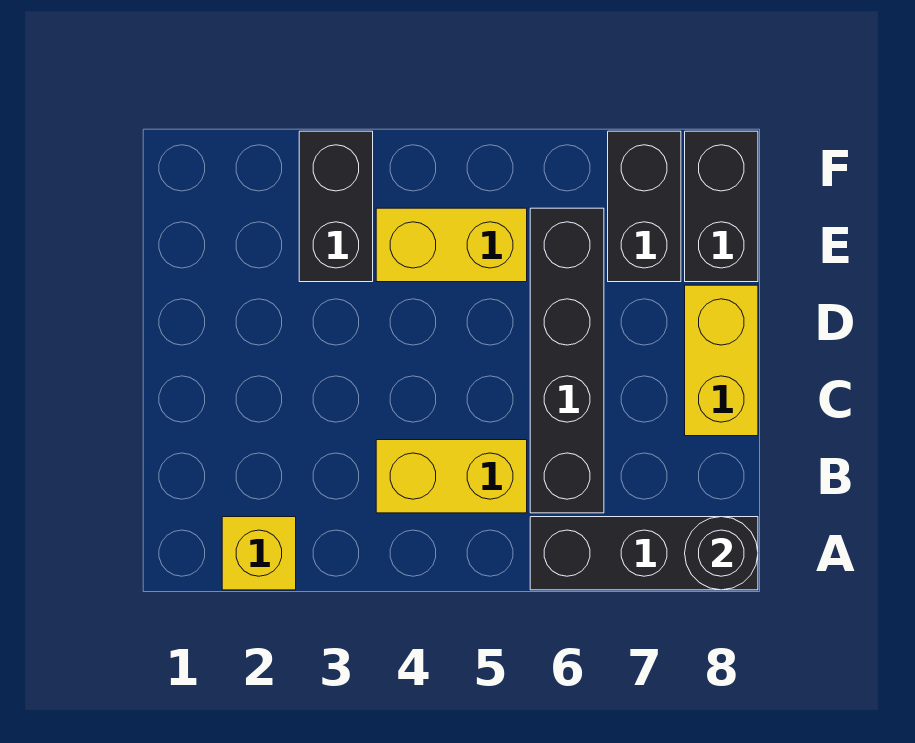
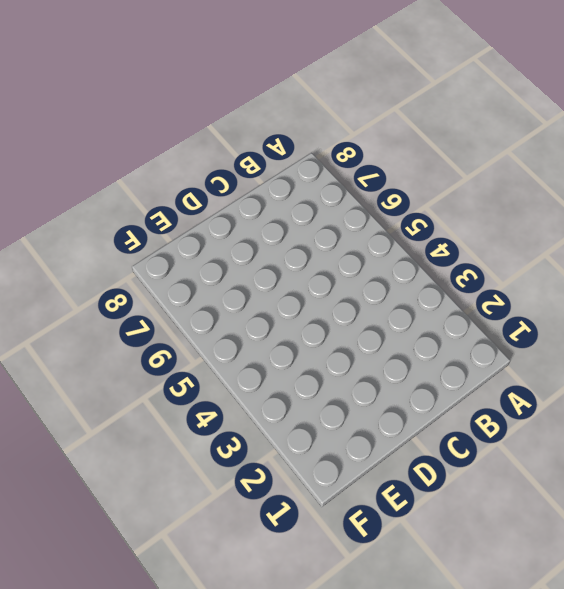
none -> yellow brick A2 level 1
none -> black brick A6:A8 level 1

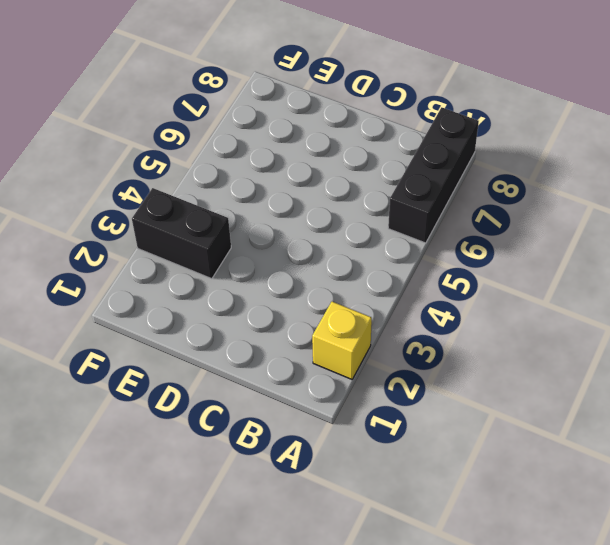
none -> yellow brick B4:B5 level 1
none -> black brick B6:E6 level 1

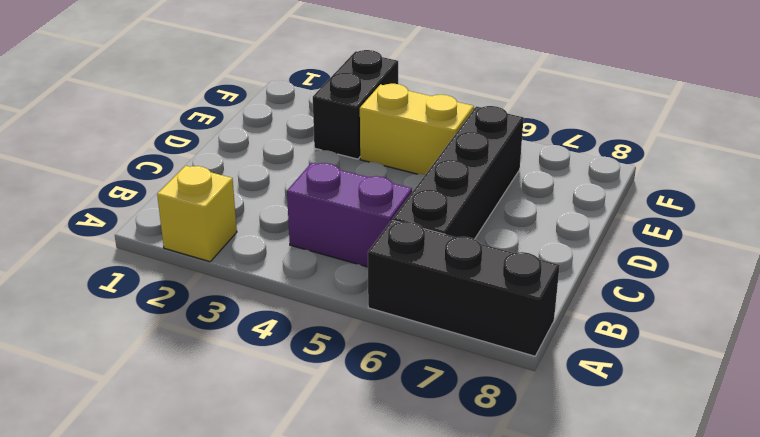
purple brick B4:B5 level 1 -> yellow brick B4:B5 level 1
none -> yellow brick C8:D8 level 1
none -> black brick E7:F7 level 1

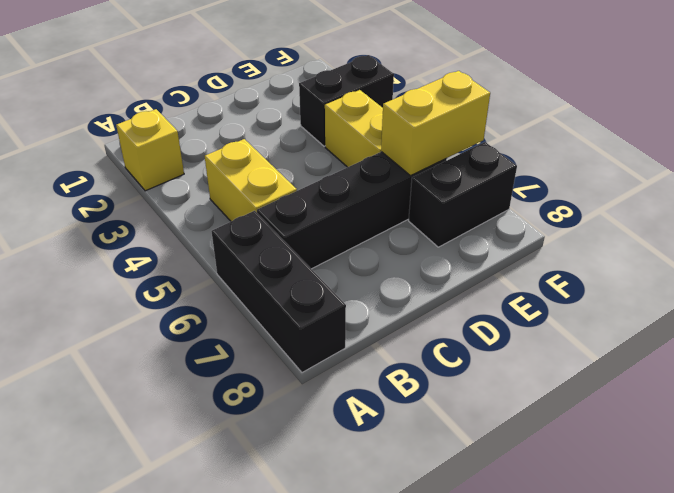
yellow brick E6:F6 level 2 -> yellow brick C8:D8 level 1
none -> black brick E8:F8 level 1
none -> black round brick A8 level 2

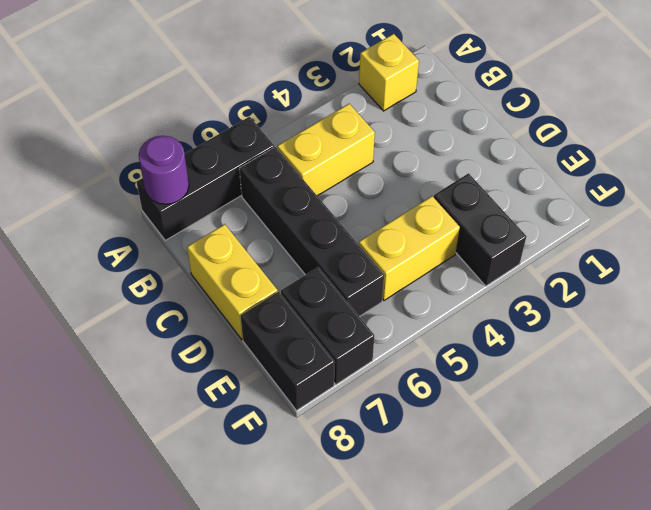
purple round brick A8 level 2 -> black round brick A8 level 2

